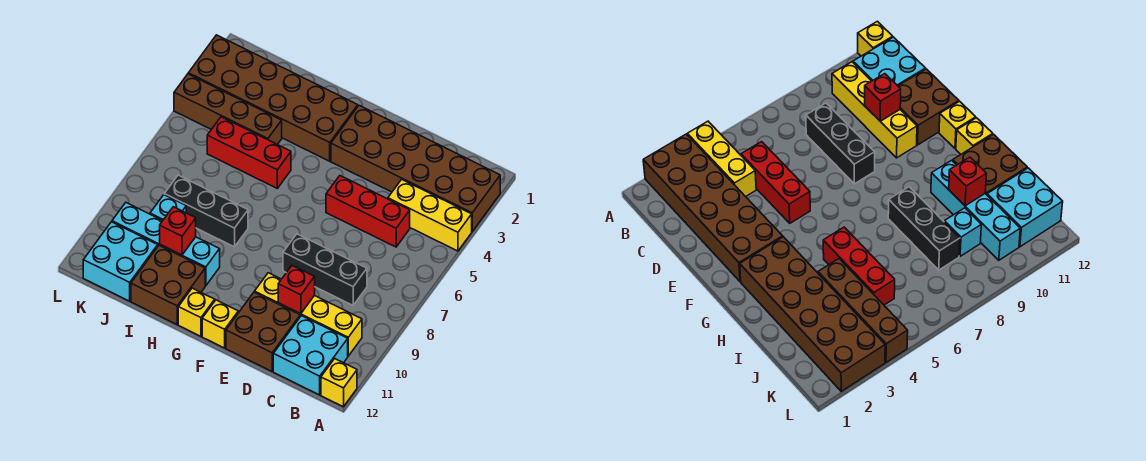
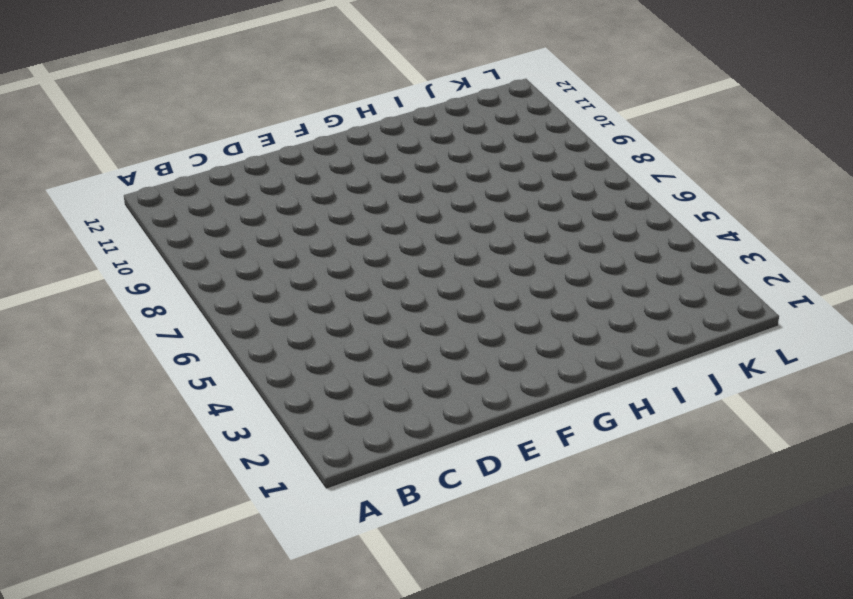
none -> brown brick A2:F3 level 1
none -> yellow brick A4:C4 level 1
none -> yellow brick A12 level 1

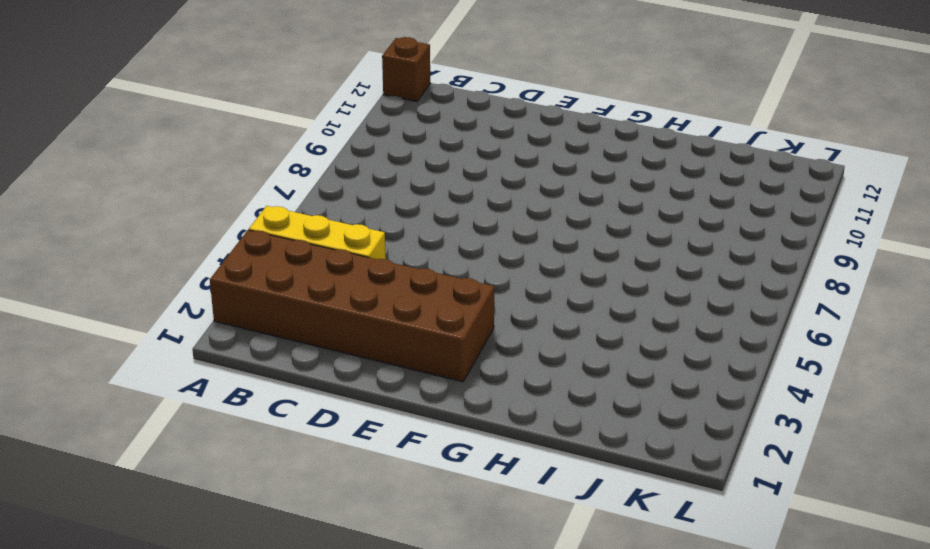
brown brick A12 level 1 -> yellow brick A12 level 1
none -> yellow brick B10:E10 level 1
none -> cyan brick B11:C12 level 1
none -> red brick C5:E5 level 1

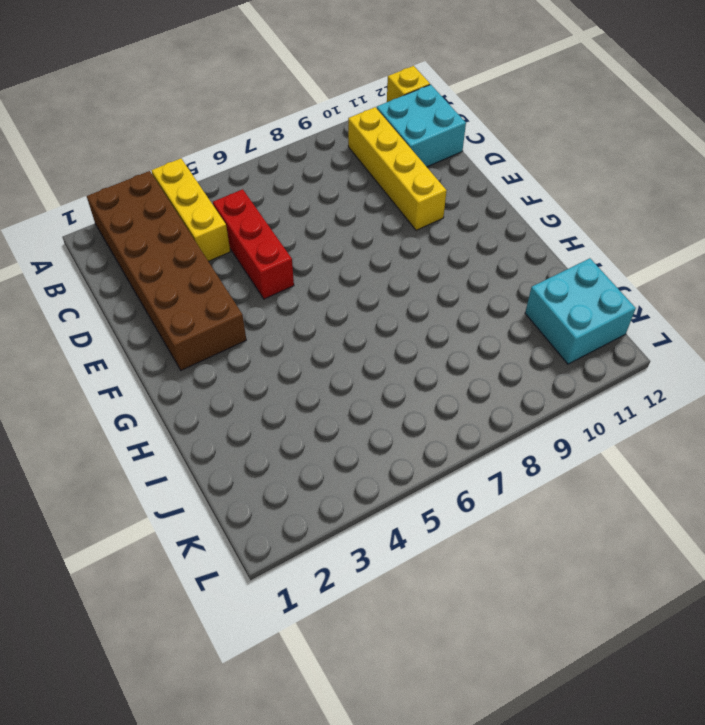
none -> black brick C8:E8 level 1
none -> brown brick D11:E12 level 1
none -> yellow brick F12 level 1

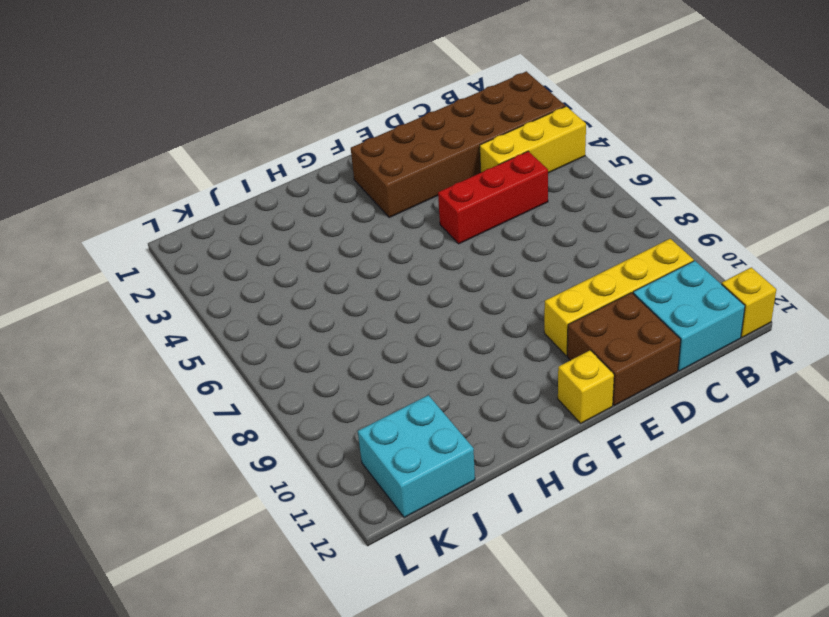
none -> black brick C8:E8 level 1
none -> brown brick G2:L3 level 1
none -> yellow brick G12 level 1

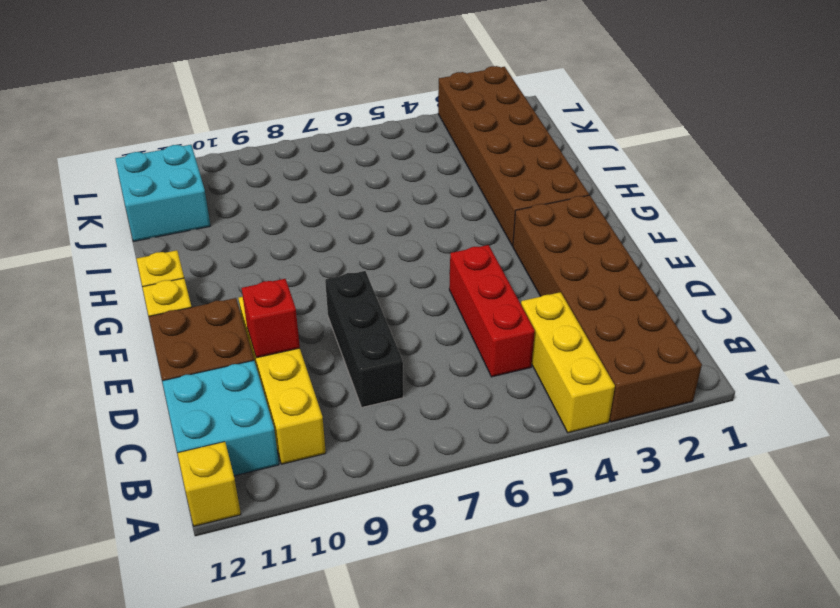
none -> red brick H5:J5 level 1
none -> black brick H8:J8 level 1
none -> cyan brick H10:K10 level 1

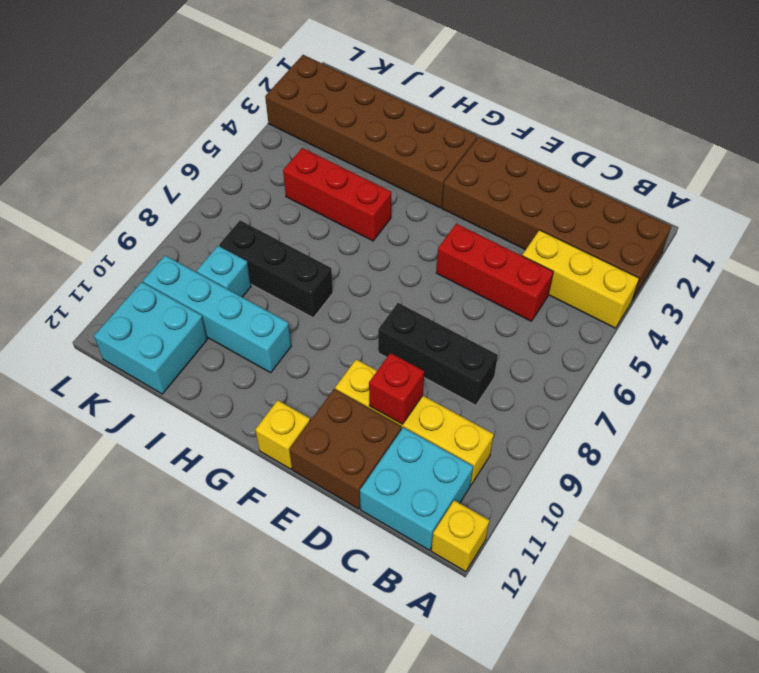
none -> yellow brick G12 level 1
none -> brown brick H11:I12 level 1
none -> brown brick I4:L4 level 1

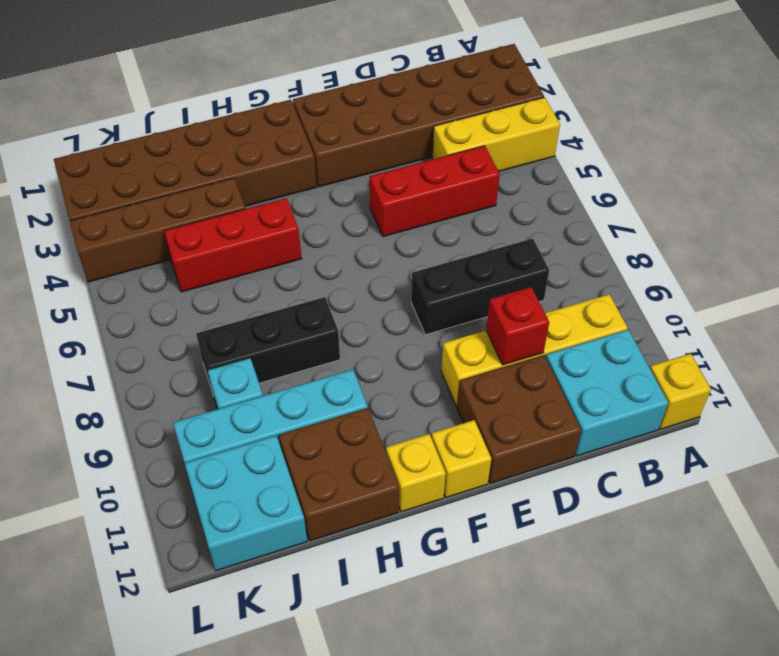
none -> red brick I10 level 2

